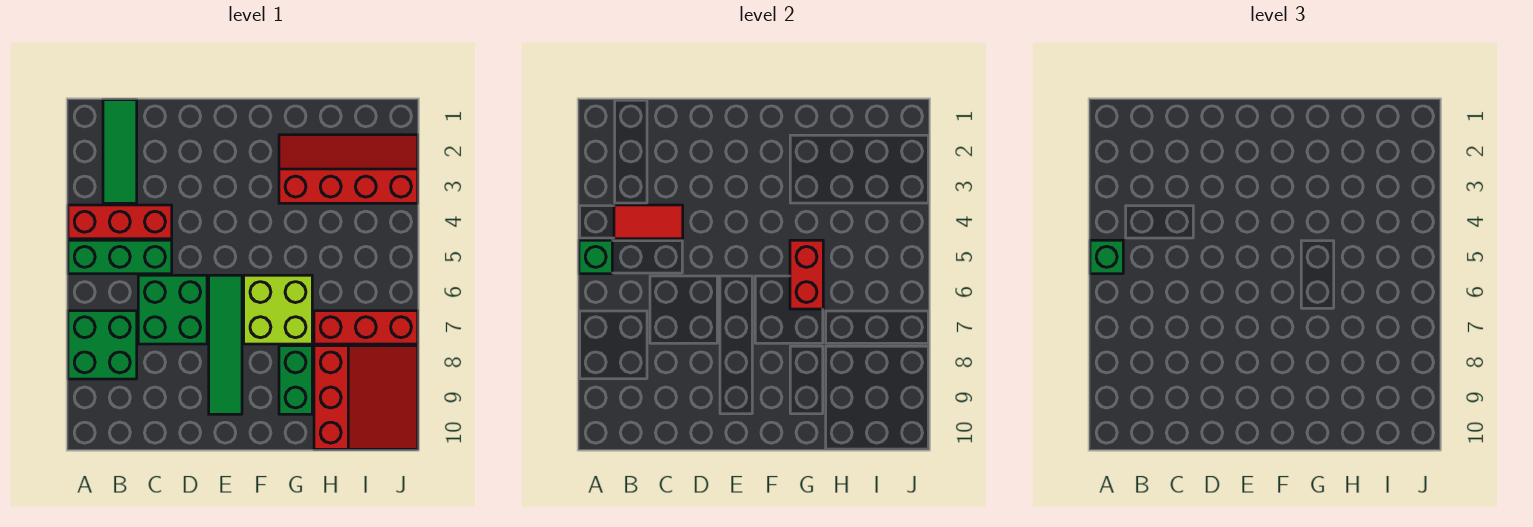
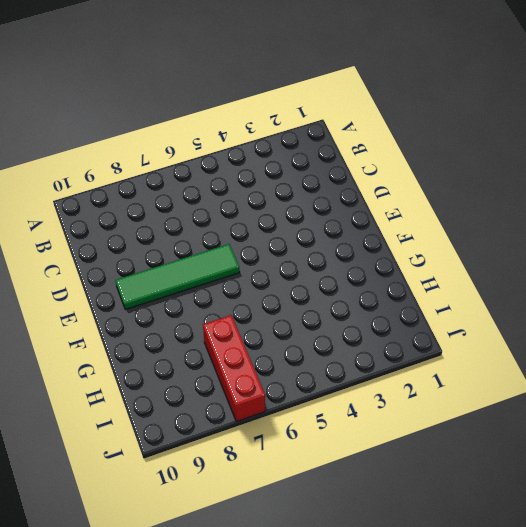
none -> red brick A4:C4 level 1
none -> green brick A5:C5 level 1
none -> green brick A7:B8 level 1

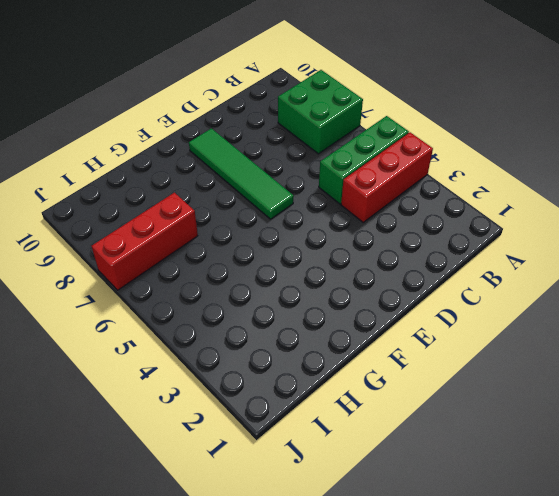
none -> green tile B1:B3 level 1
none -> green brick C6:D7 level 1
none -> lime brick F6:G7 level 1

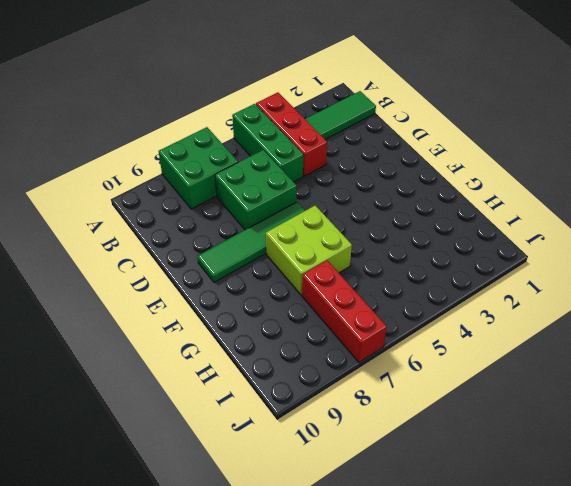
none -> red slope G2:J3 level 1 top 3
none -> green brick G8:G9 level 1
none -> red slope H8:J10 level 1 top H

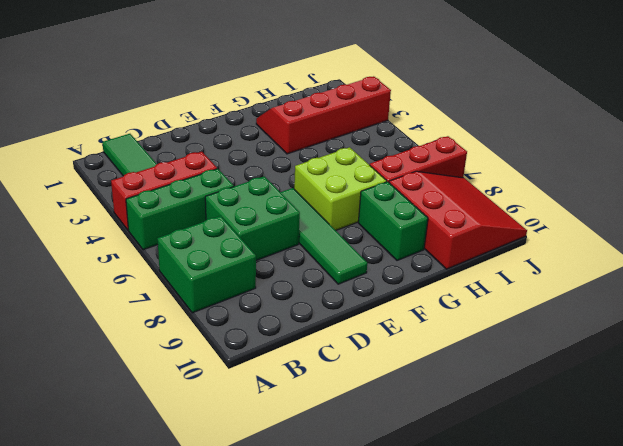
none -> green brick A5 level 2
none -> red tile B4:C4 level 2
none -> red brick G5:G6 level 2

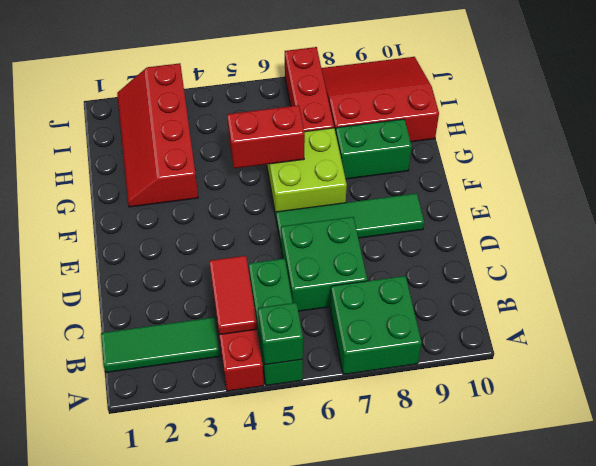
none -> green brick A5 level 3

